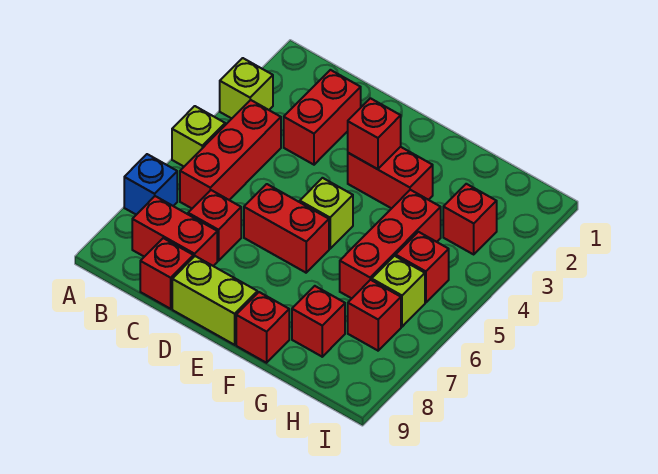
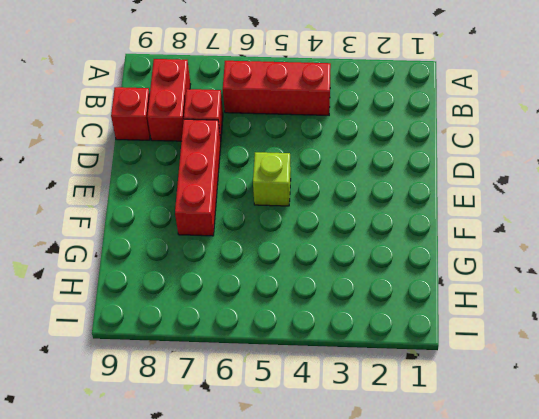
red brick D7:F7 level 1 -> red brick G4:G6 level 1
none -> lime brick A3 level 1
none -> lime brick A5 level 1
none -> blue brick A7 level 1

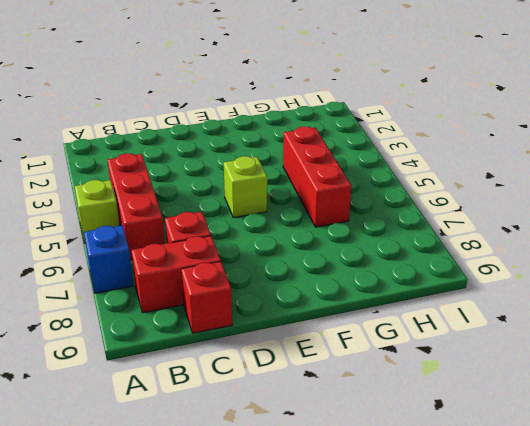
none -> lime brick A3 level 1
none -> red brick C2:C3 level 1
none -> red brick D6:E6 level 1

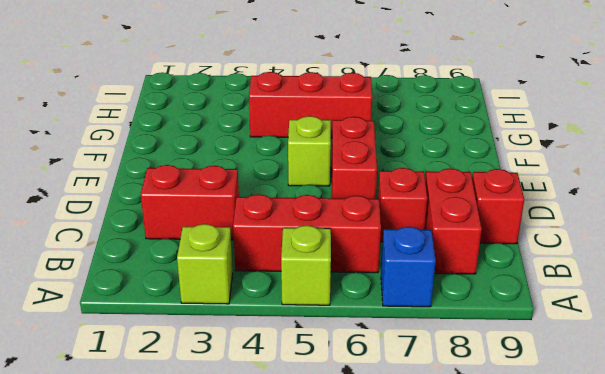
none -> lime brick D9:E9 level 1
none -> red brick E3:F3 level 1
none -> red brick F9 level 1

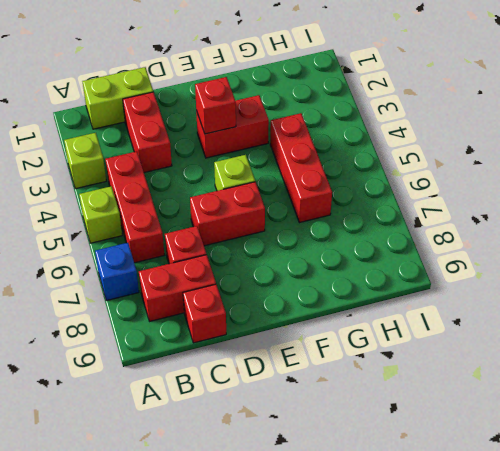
lime brick B1:C1 level 1 -> lime brick D9:E9 level 1
none -> red brick F9 level 1
none -> red brick G8 level 1
none -> red brick H3 level 1

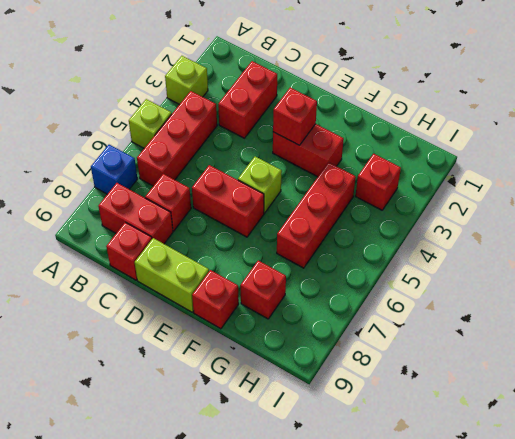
none -> red brick H5 level 1
none -> lime brick H6 level 1
none -> red brick H7 level 1

